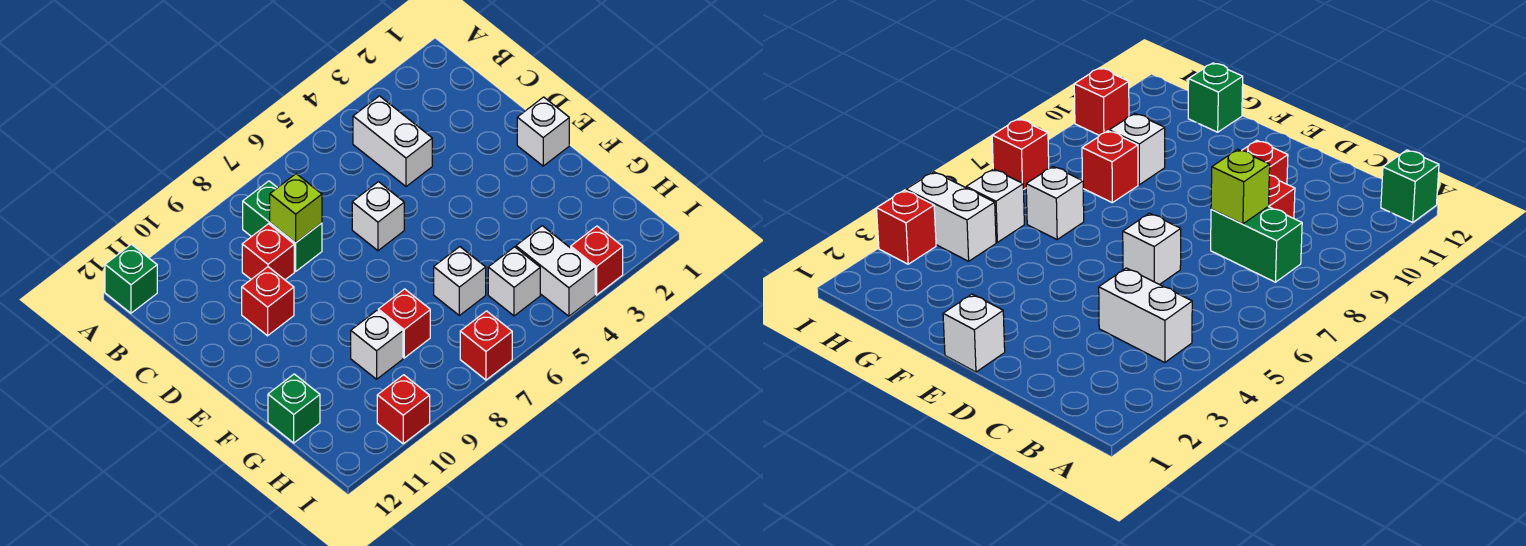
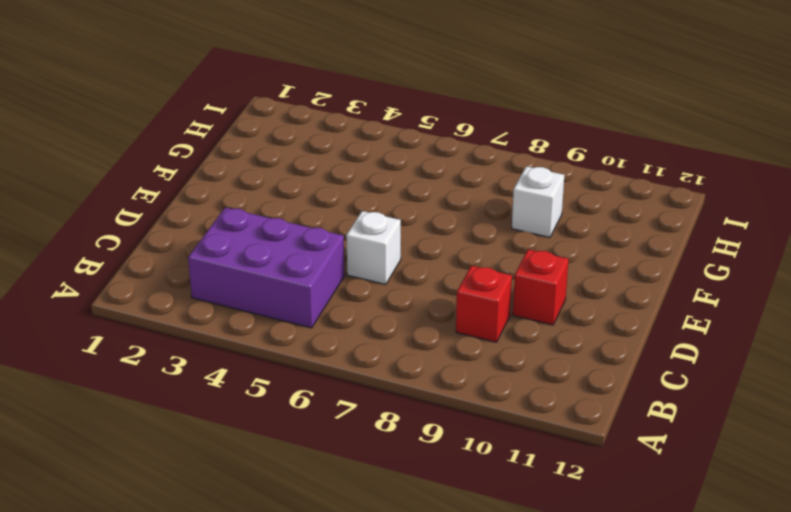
purple brick B3:C5 level 1 -> white brick B4:C4 level 1
none -> green brick A12 level 1
none -> green brick B8:C8 level 1
none -> white brick E1 level 1

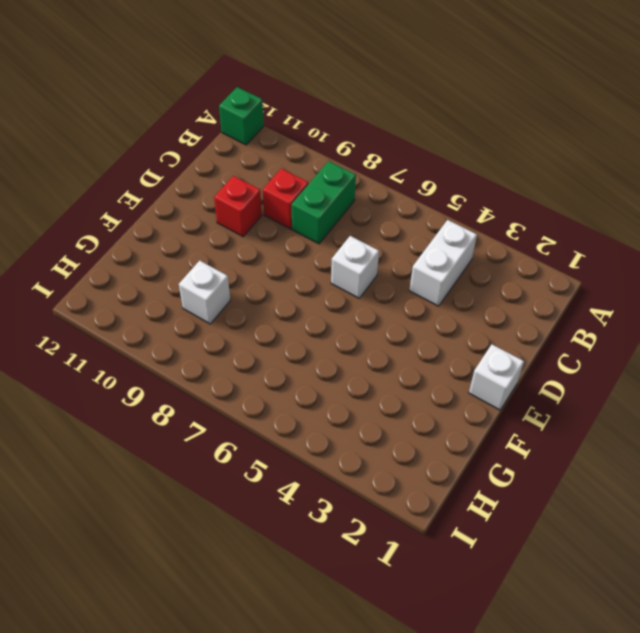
none -> white brick G6 level 1
none -> red brick G8 level 1
none -> green brick G12 level 1

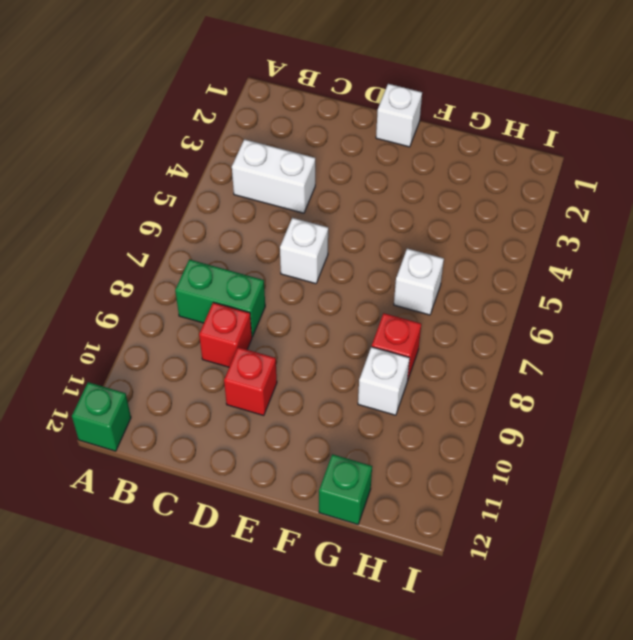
none -> white brick H4:I4 level 1
none -> white brick H5 level 1
none -> red brick I3 level 1

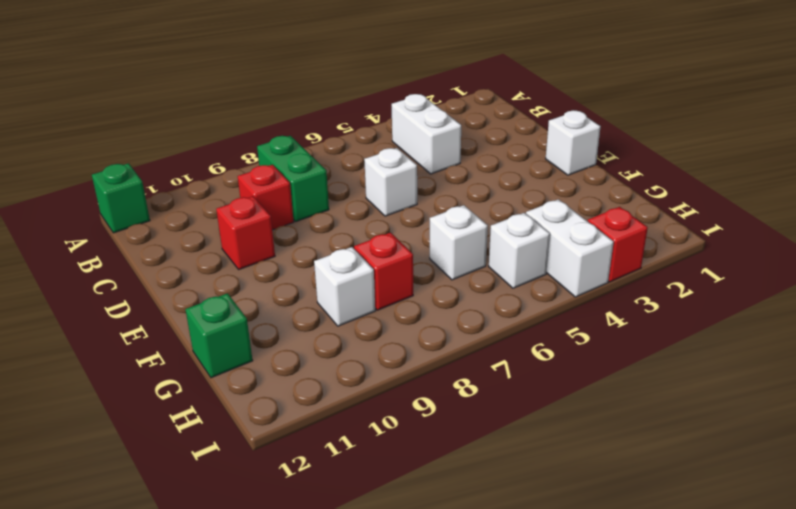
none -> red brick I7 level 1
none -> red brick I10 level 1
none -> lime brick C8 level 2

